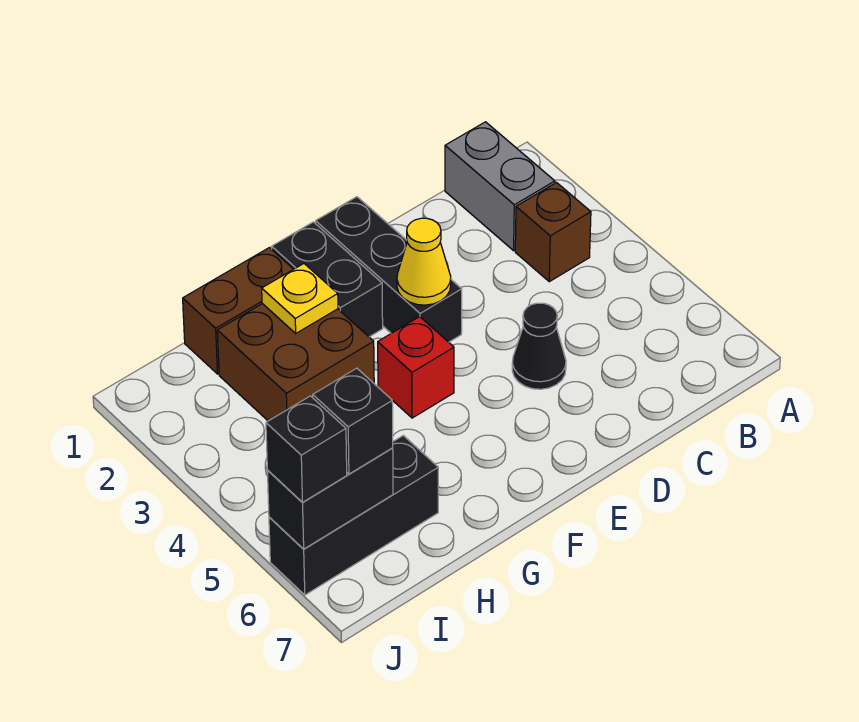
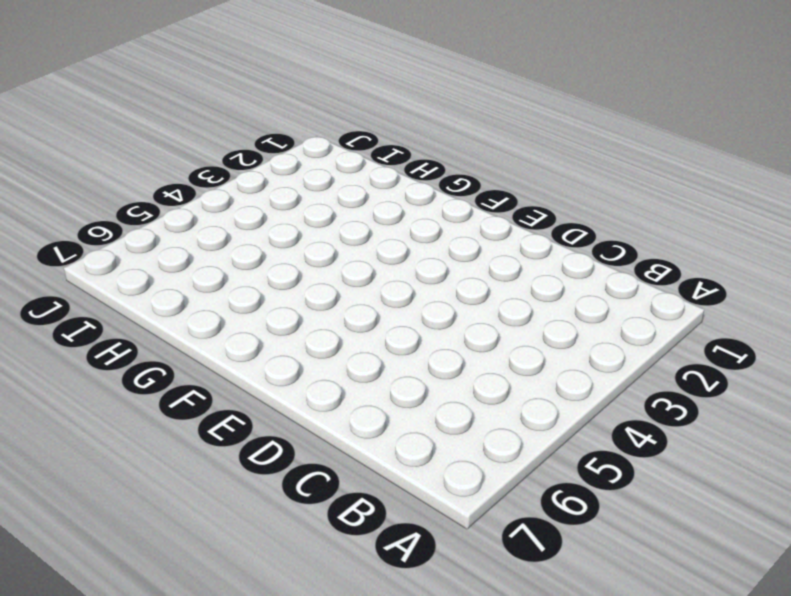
none -> grey brick B1:B2 level 1
none -> brown brick B3 level 1
none -> black cone D5 level 1

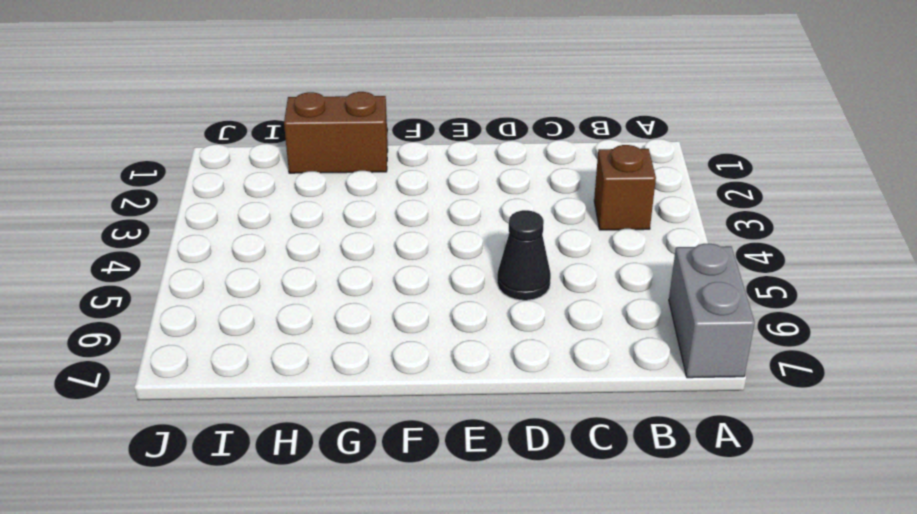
grey brick A6:A7 level 1 -> grey brick B1:B2 level 1
none -> black brick E1:E3 level 1
none -> black brick F1:F2 level 1
none -> red brick F4 level 1

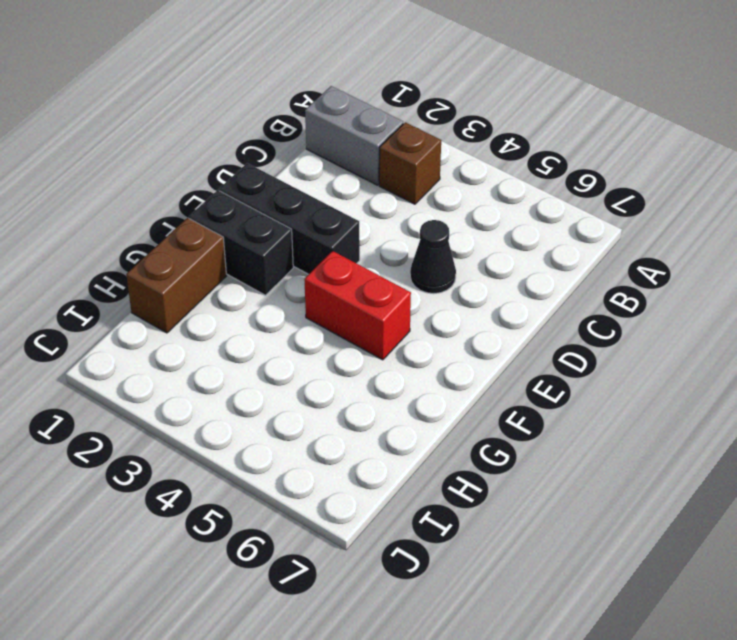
red brick F4:F5 level 1 -> red brick F4 level 1
none -> brown brick G2:H3 level 1
none -> black brick H6:J6 level 1
none -> yellow cone E3 level 2

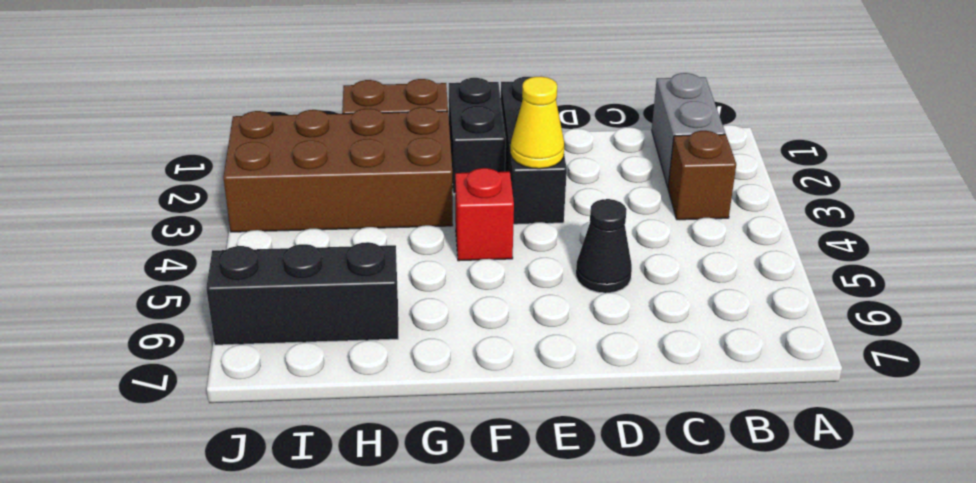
brown brick G2:J3 level 1 -> brown brick G2:H3 level 1
none -> yellow plate G2 level 2
none -> black brick I6:J6 level 2
none -> black brick I6 level 3

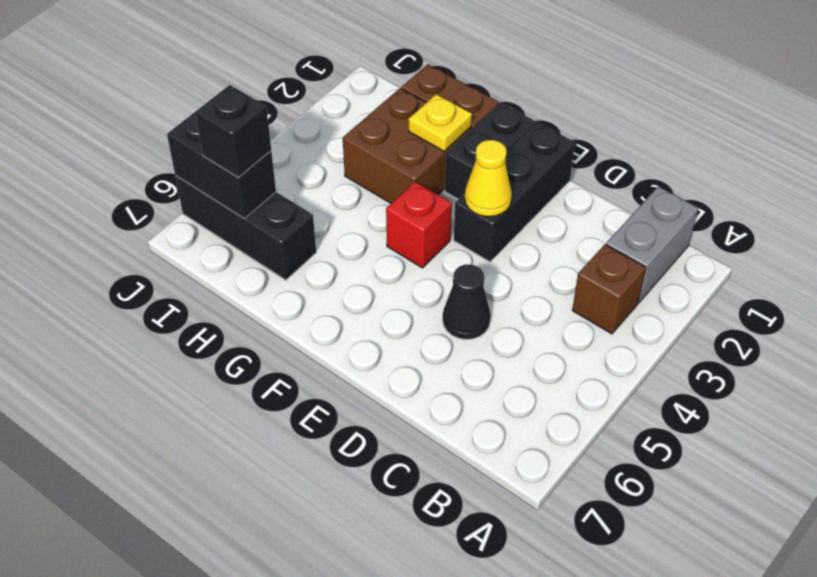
none -> black brick J6 level 3

